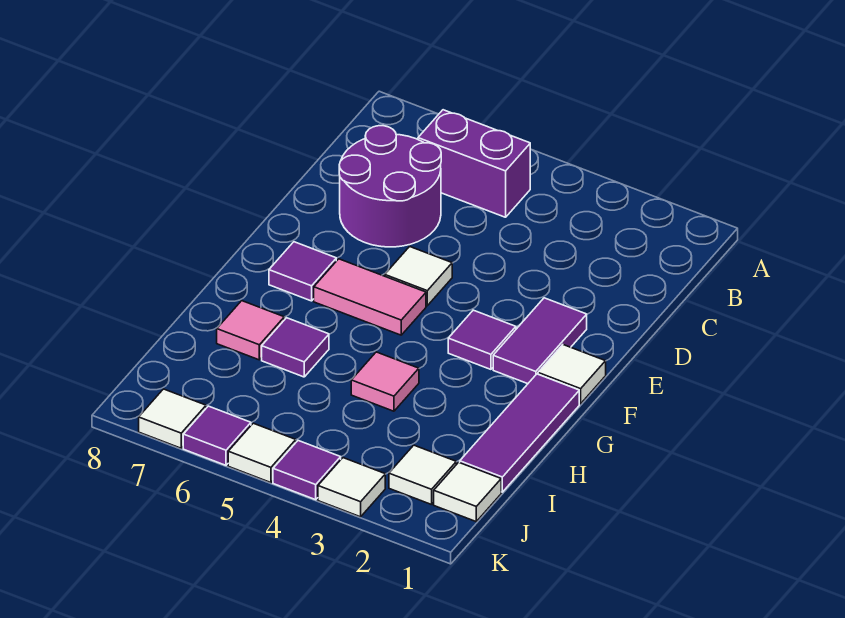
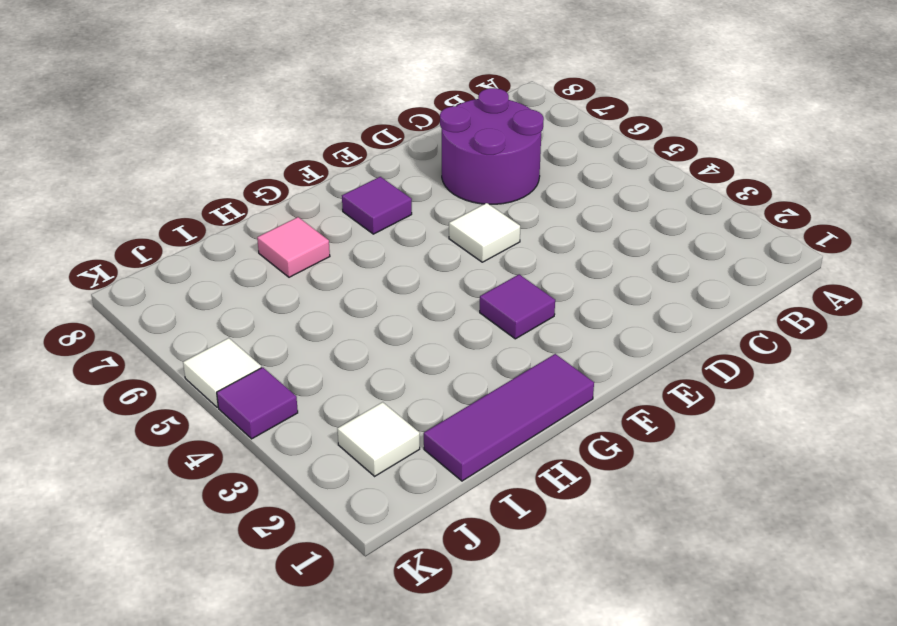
none -> purple brick B5:B6 level 1
none -> purple tile E2:F2 level 1
none -> white tile F1 level 1

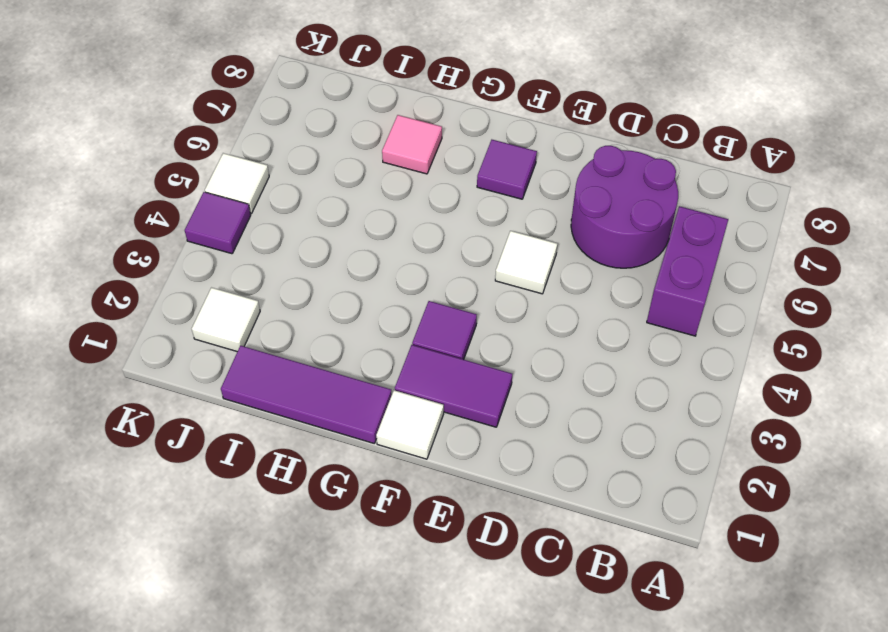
none -> pink tile F5:F6 level 1
none -> pink tile H4 level 1
none -> purple tile H6 level 1

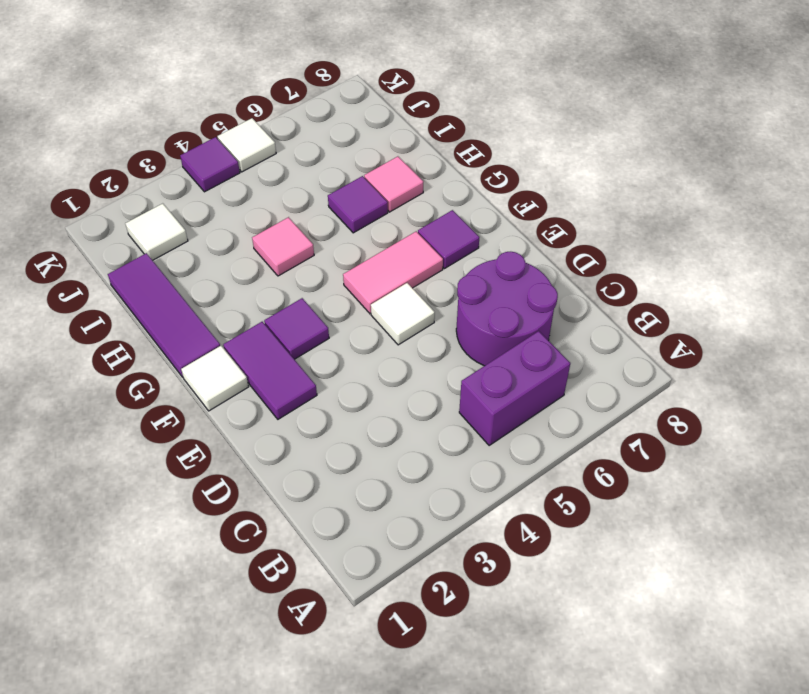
none -> white tile J1 level 1
none -> white tile K3 level 1
none -> purple tile K6 level 1

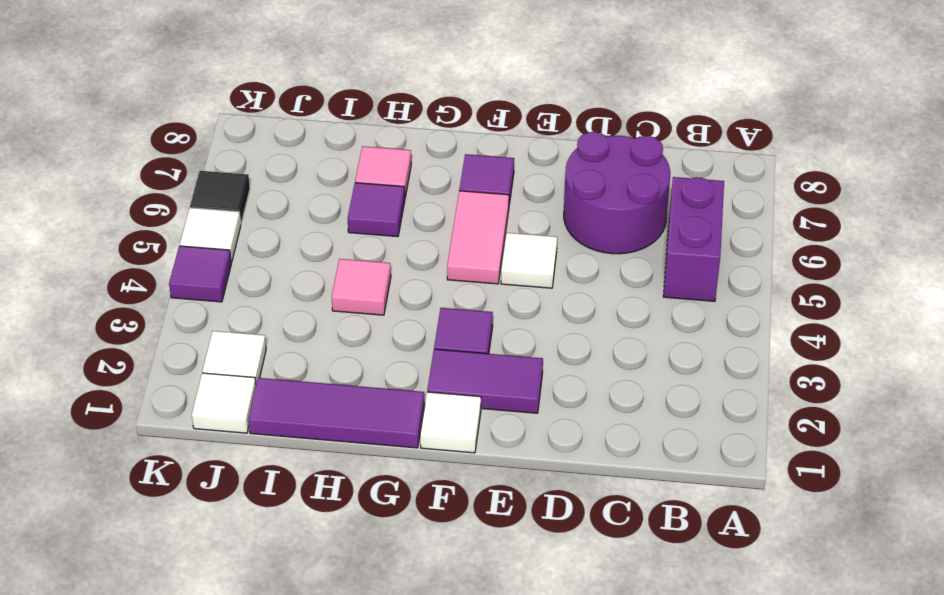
black tile K6 level 1 -> purple tile K6 level 1
none -> white tile K3 level 1
none -> white tile K7 level 1

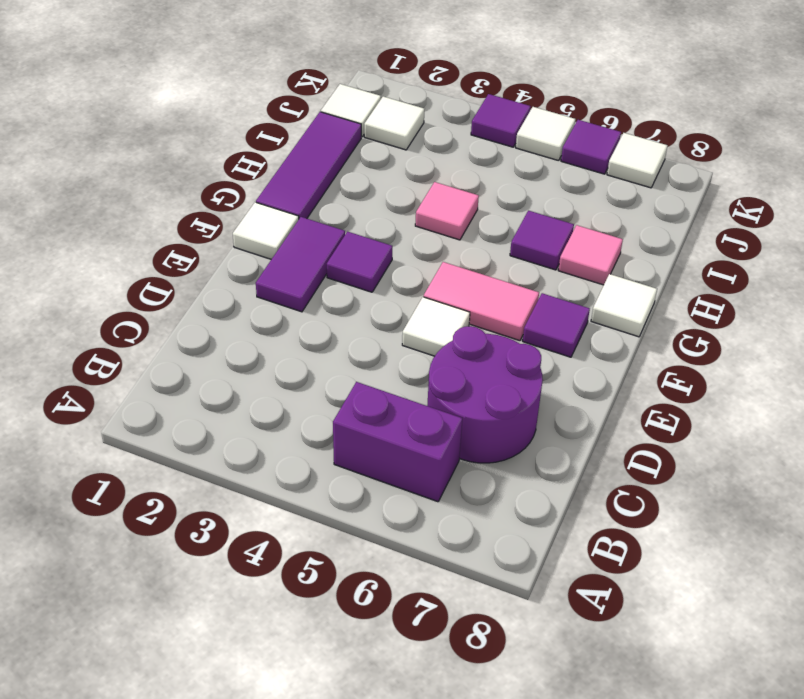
white tile G8 level 1 -> white tile K3 level 1

